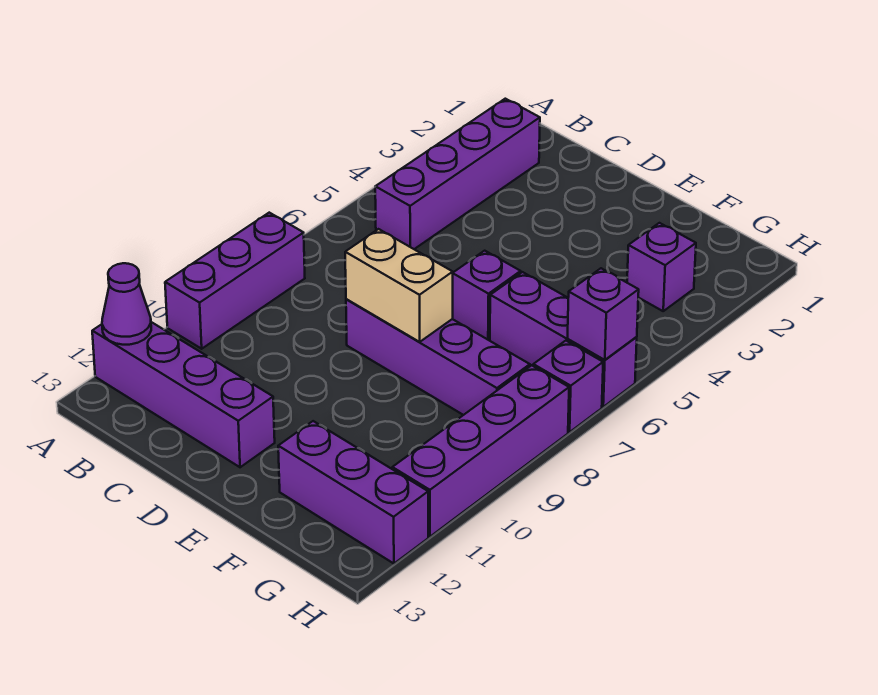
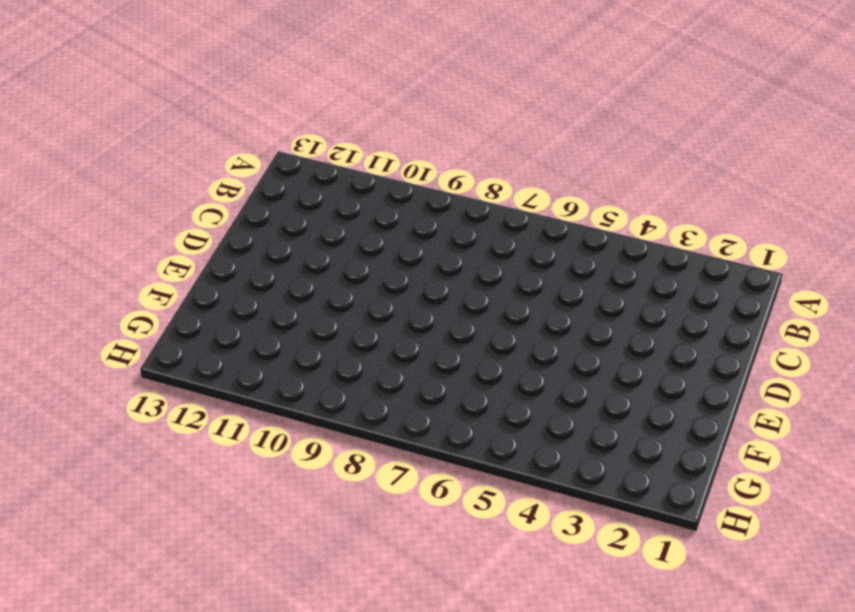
none -> purple brick A8:A10 level 1
none -> purple brick A12:D12 level 1
none -> purple brick B2:B5 level 1

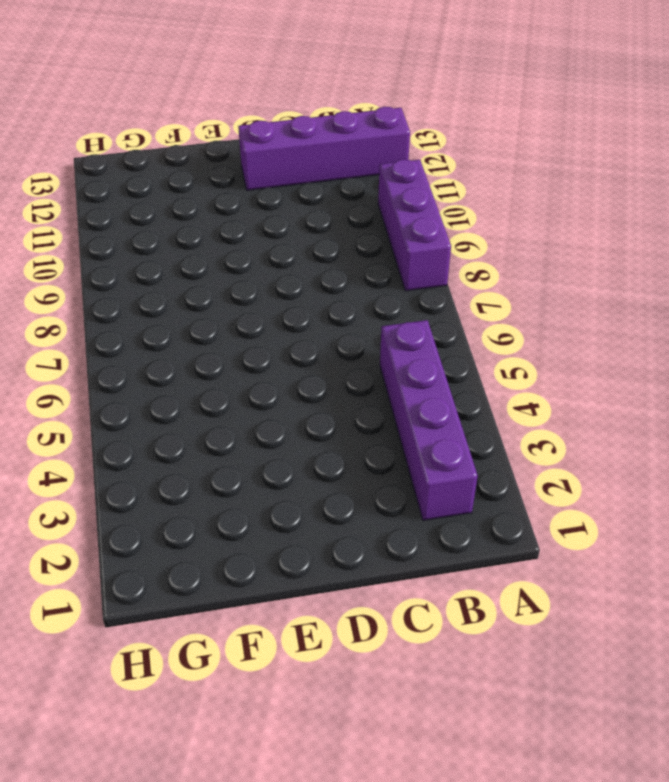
none -> purple brick D8:G8 level 1
none -> purple brick E6 level 1
none -> purple brick F6:H6 level 1

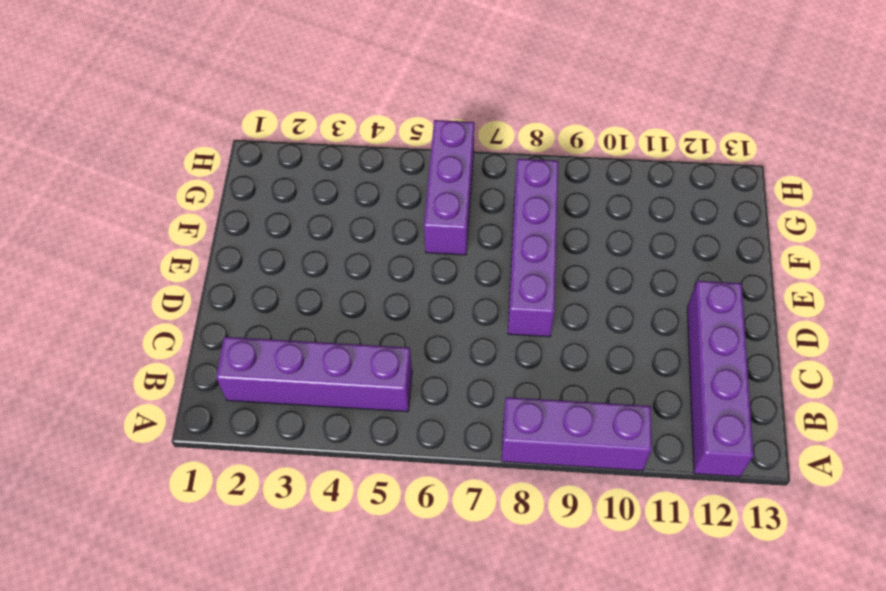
none -> purple brick E6 level 1
none -> purple brick F12:H12 level 1
none -> purple brick G3 level 1

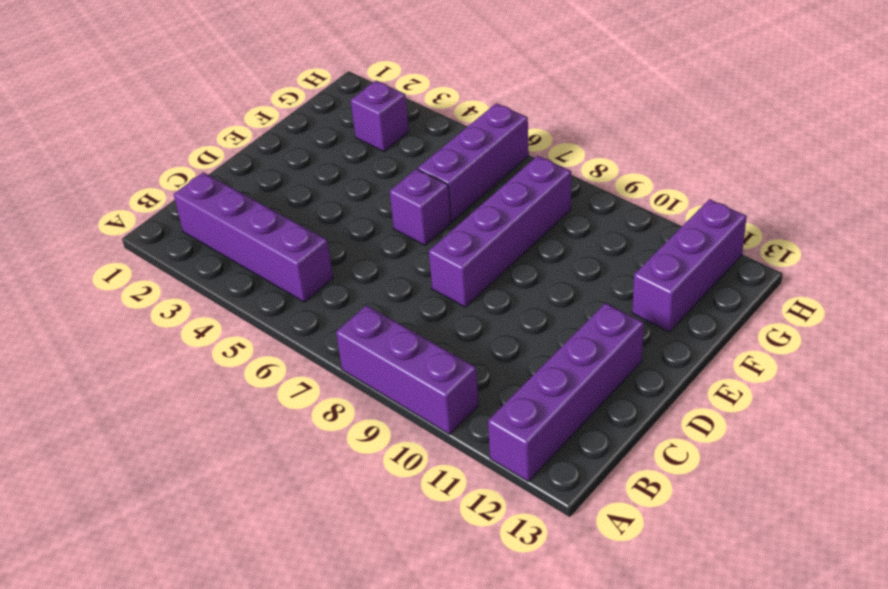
none -> purple brick H7 level 1
none -> purple brick H8:H11 level 1
none -> purple cone A12 level 2

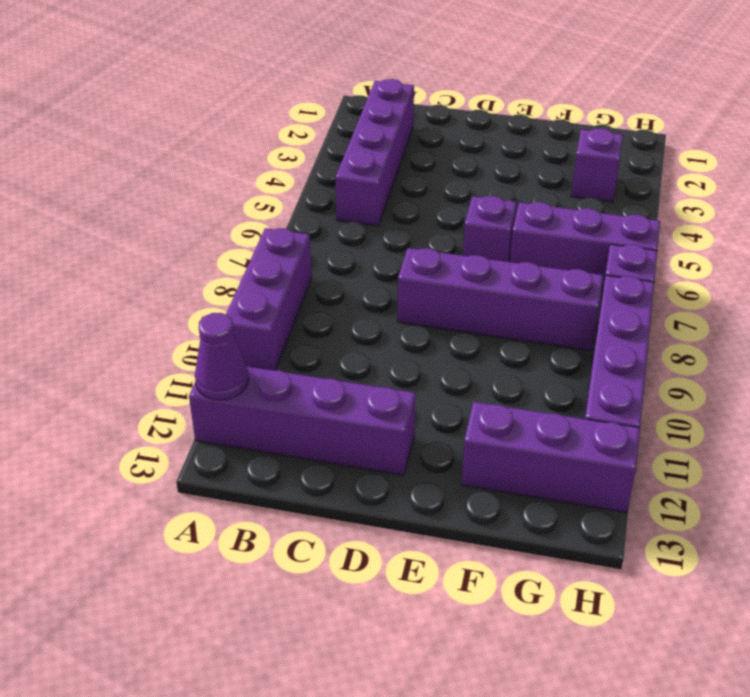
none -> tan brick D8:E8 level 2
none -> purple brick H6 level 2

